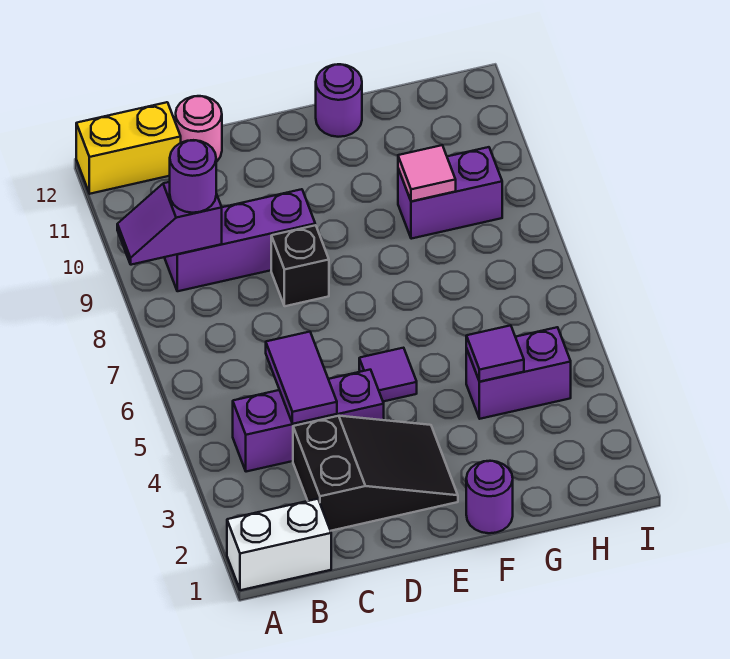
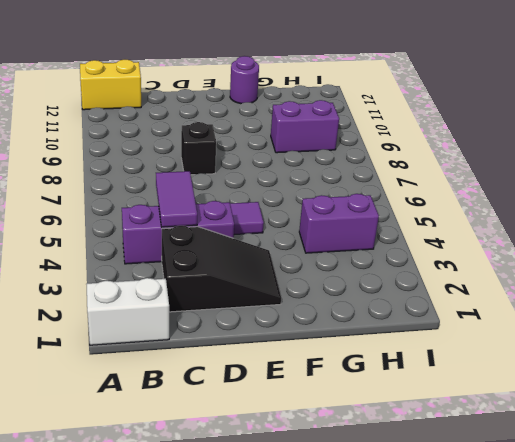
none -> purple brick B9:D9 level 1
none -> pink round brick C12 level 1
none -> purple round brick F1 level 1

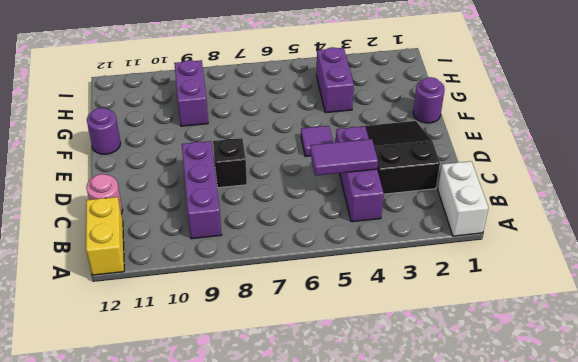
none -> purple slope A9:B9 level 2 top B
none -> purple tile G4 level 2
none -> pink tile G9 level 2

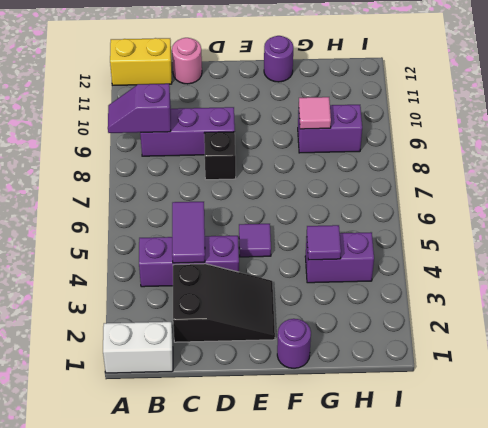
none -> purple round brick B9 level 3

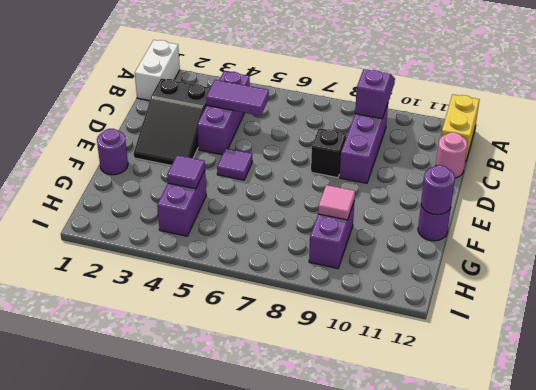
purple round brick F12 level 2 -> purple round brick B9 level 3

